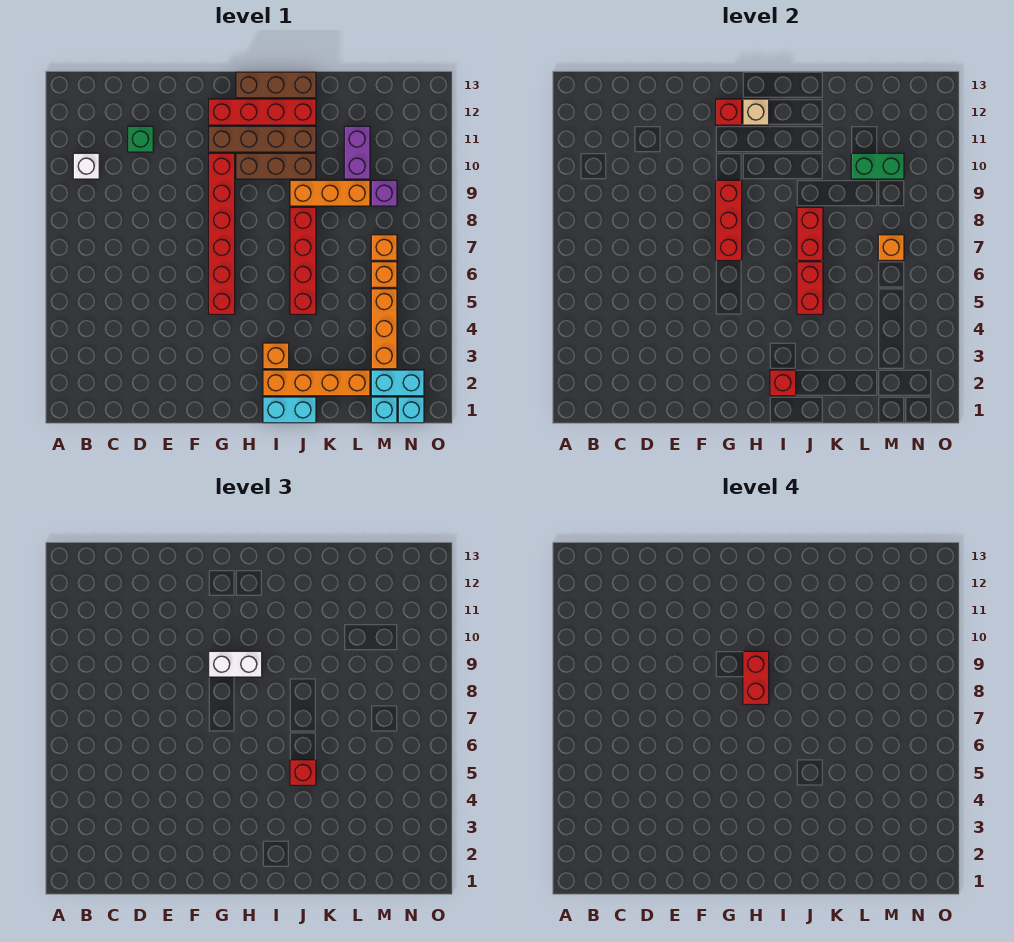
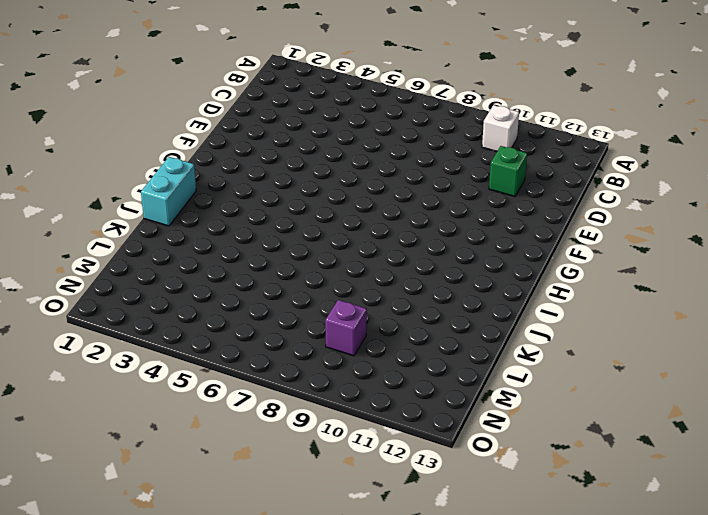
none -> red brick G5:G10 level 1
none -> brown brick G11:J11 level 1
none -> red brick G12:J12 level 1
none -> brown brick H10:J10 level 1

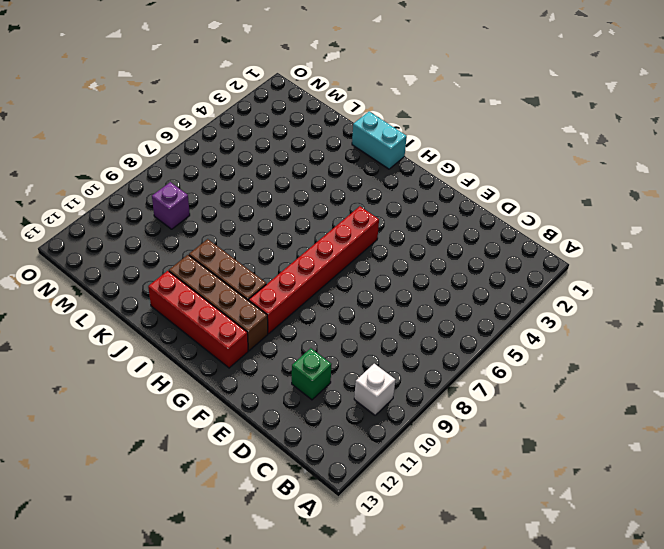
none -> brown brick H13:J13 level 1
none -> orange brick I2:L2 level 1
none -> orange brick I3 level 1
none -> red brick J5:J8 level 1

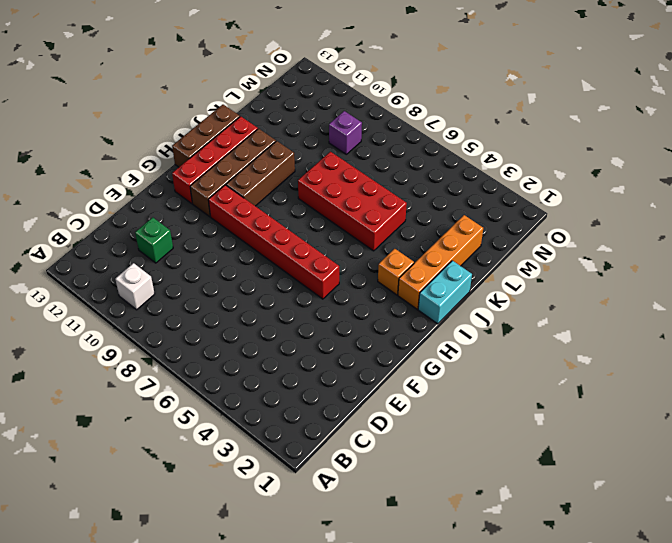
red brick J5:K8 level 1 -> red brick J5:J8 level 1
none -> orange brick J9:L9 level 1
none -> purple brick L10:L11 level 1
none -> cyan brick M1 level 1
none -> cyan brick M2:N2 level 1

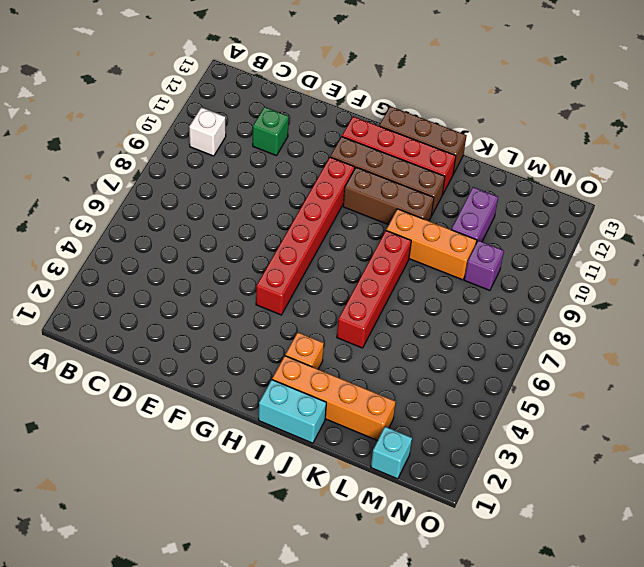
none -> cyan brick M2:N2 level 1
none -> orange brick M3:M5 level 1
none -> orange brick M6 level 1
none -> orange brick M7 level 1

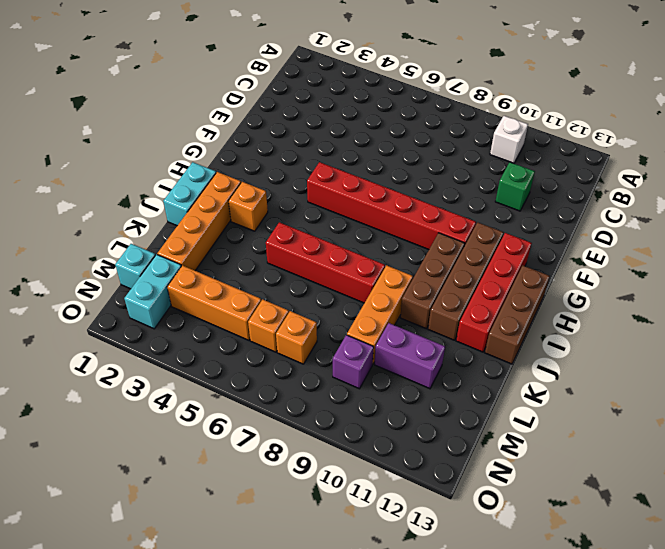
none -> cyan brick N1 level 1
none -> red brick G7:G9 level 2
none -> red brick G12 level 2
none -> tan brick H12 level 2

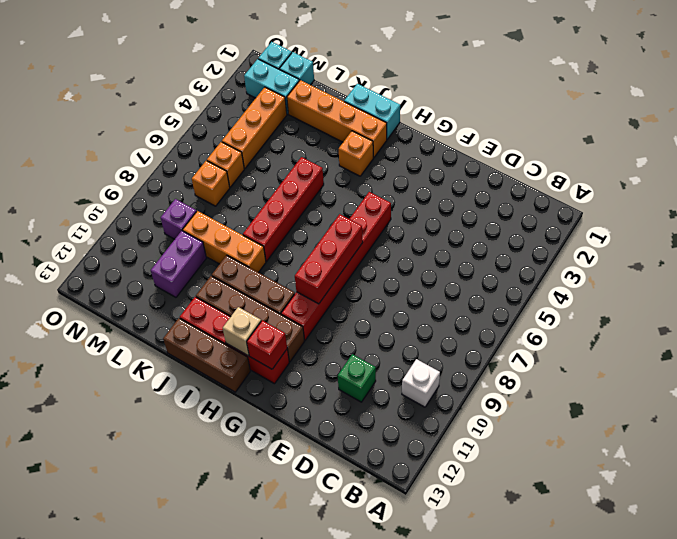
none -> red brick I2 level 2
none -> red brick J5:J6 level 2
none -> red brick J7:J8 level 2
none -> green brick L10:M10 level 2

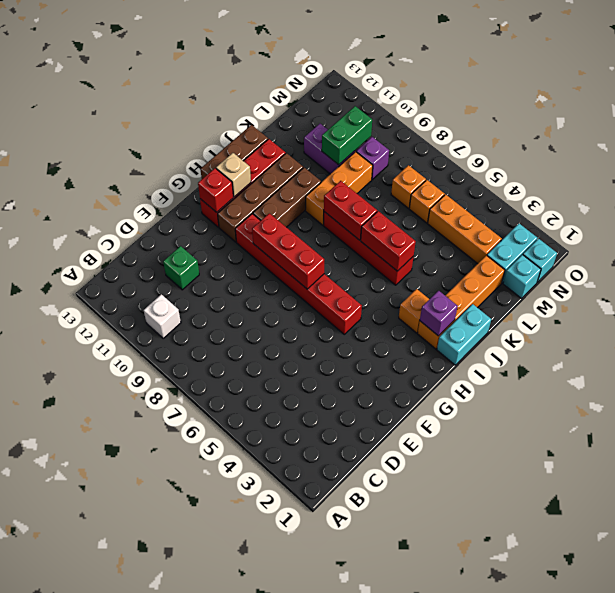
purple brick I2 level 2 -> red brick I2 level 2
none -> orange brick M7 level 2
none -> white brick G9:H9 level 3
none -> red brick J5 level 3
none -> red brick H8:H9 level 4

